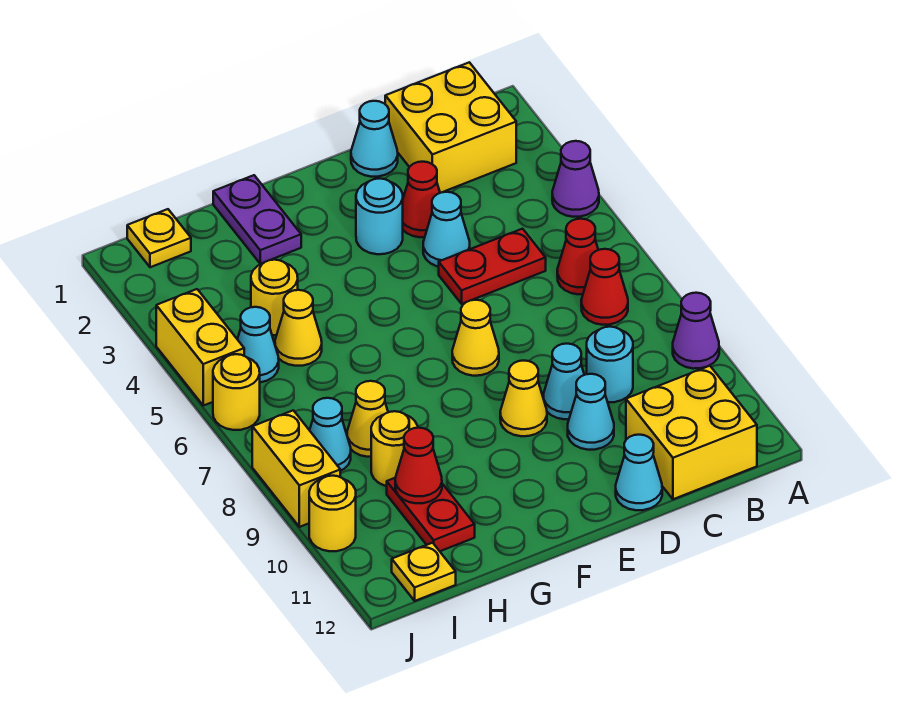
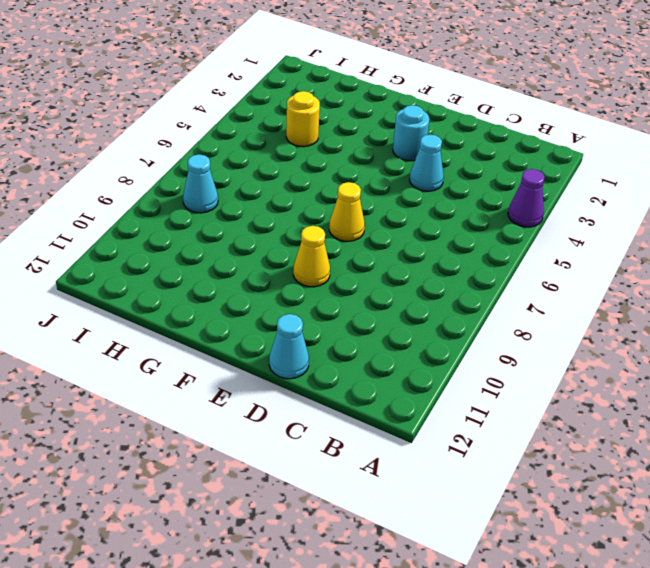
none -> purple cone A9 level 1
none -> yellow brick B1:C2 level 1
none -> red cone B6 level 1
none -> red cone B7 level 1

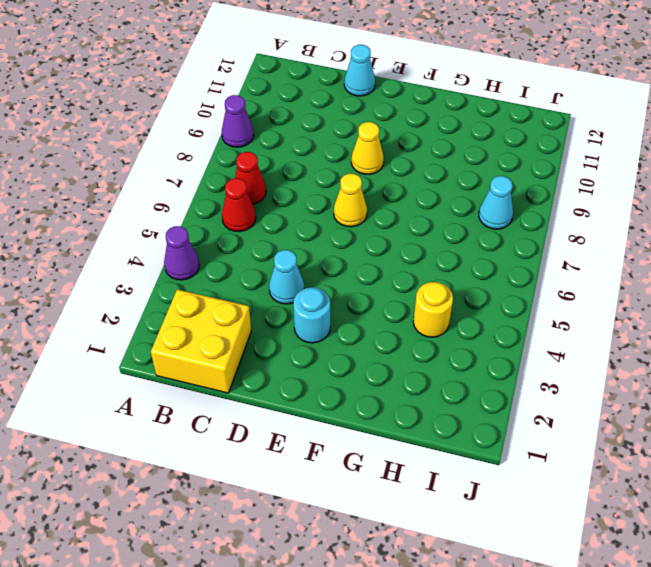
none -> yellow brick B11:C12 level 1
none -> red plate C5:D5 level 1
none -> cyan round brick C9 level 1
none -> cyan cone D1 level 1

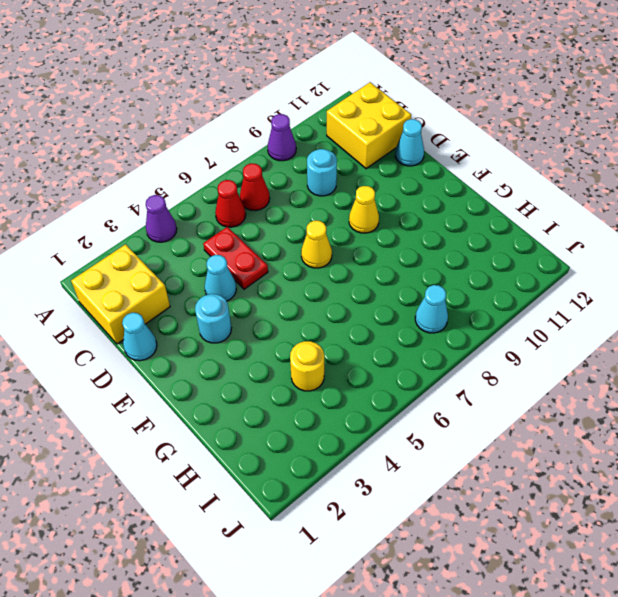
none -> red cone D3 level 1
none -> cyan cone D9 level 1
none -> cyan cone D10 level 1
none -> purple plate G1:G2 level 1

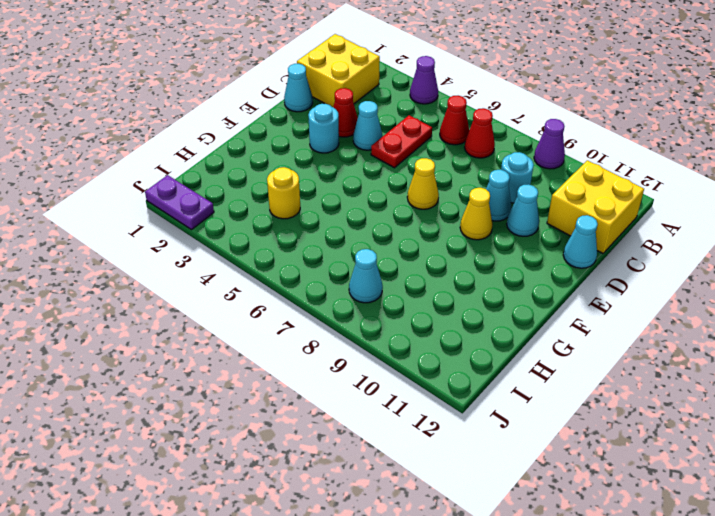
purple plate J1:J2 level 1 -> purple plate G1:G2 level 1
none -> yellow cone H5 level 1
none -> yellow cone H8 level 1
none -> yellow round brick H9 level 1
none -> red plate H10:H11 level 1

